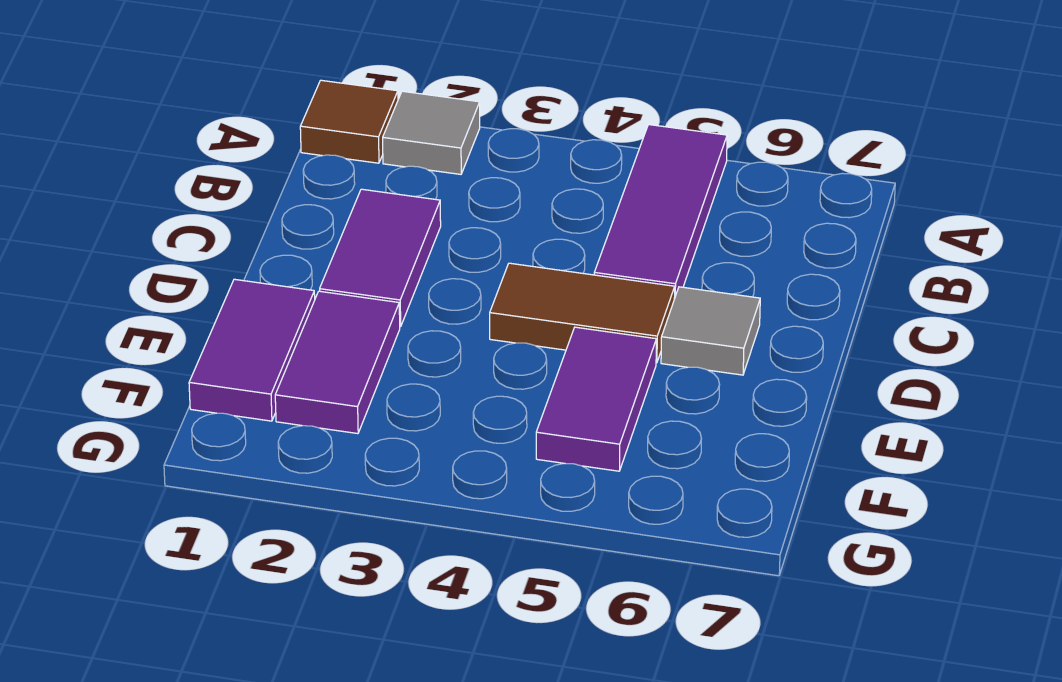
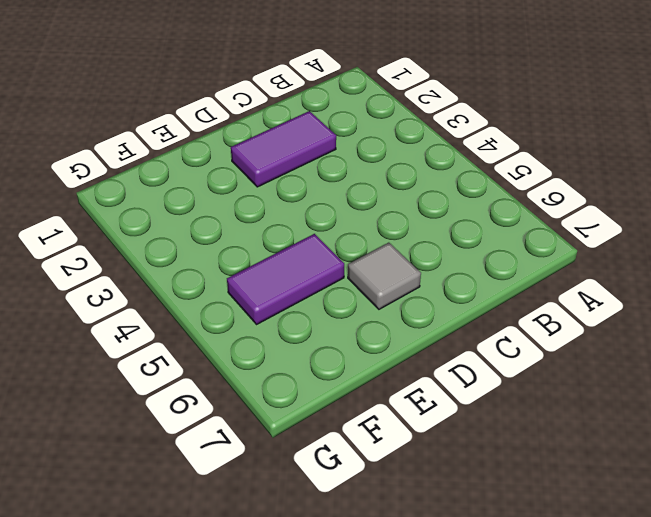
none -> brown tile A1 level 1
none -> grey tile A2 level 1

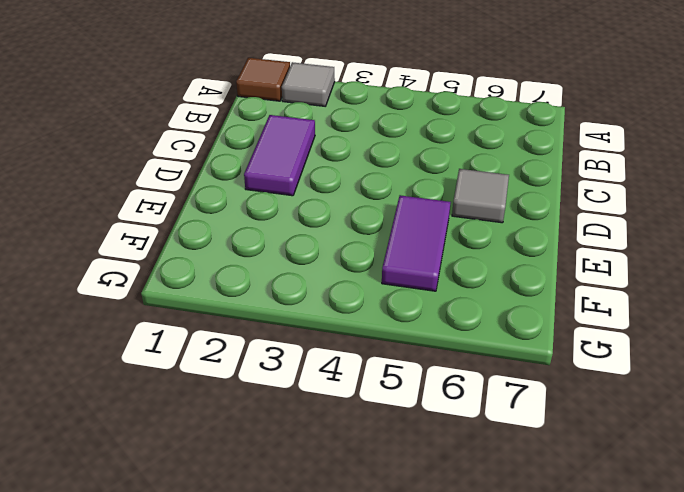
none -> purple tile A5:C5 level 1
none -> brown tile D4:D5 level 1

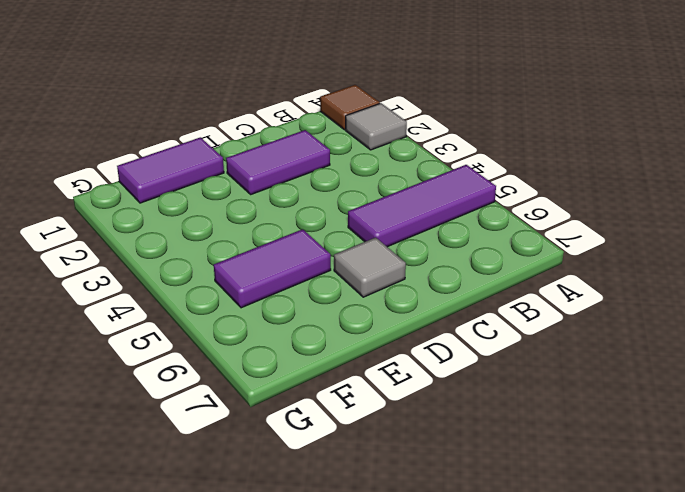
none -> brown tile D4:D5 level 1
none -> purple tile E2:F2 level 1

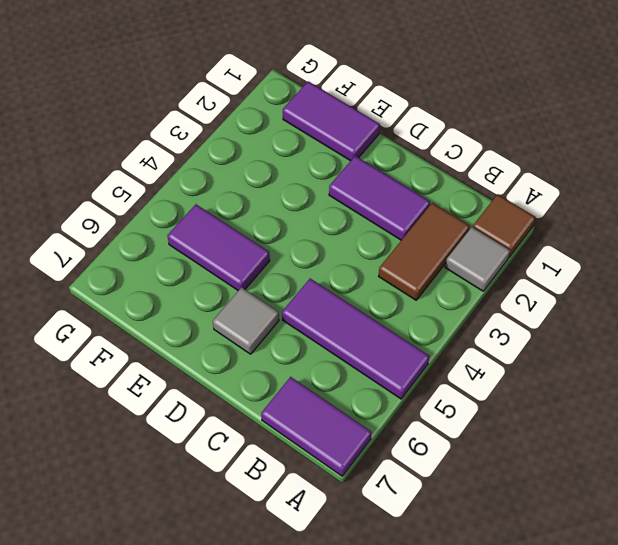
purple tile A7:B7 level 1 -> purple tile E2:F2 level 1
brown tile B2:B3 level 1 -> brown tile D4:D5 level 1

